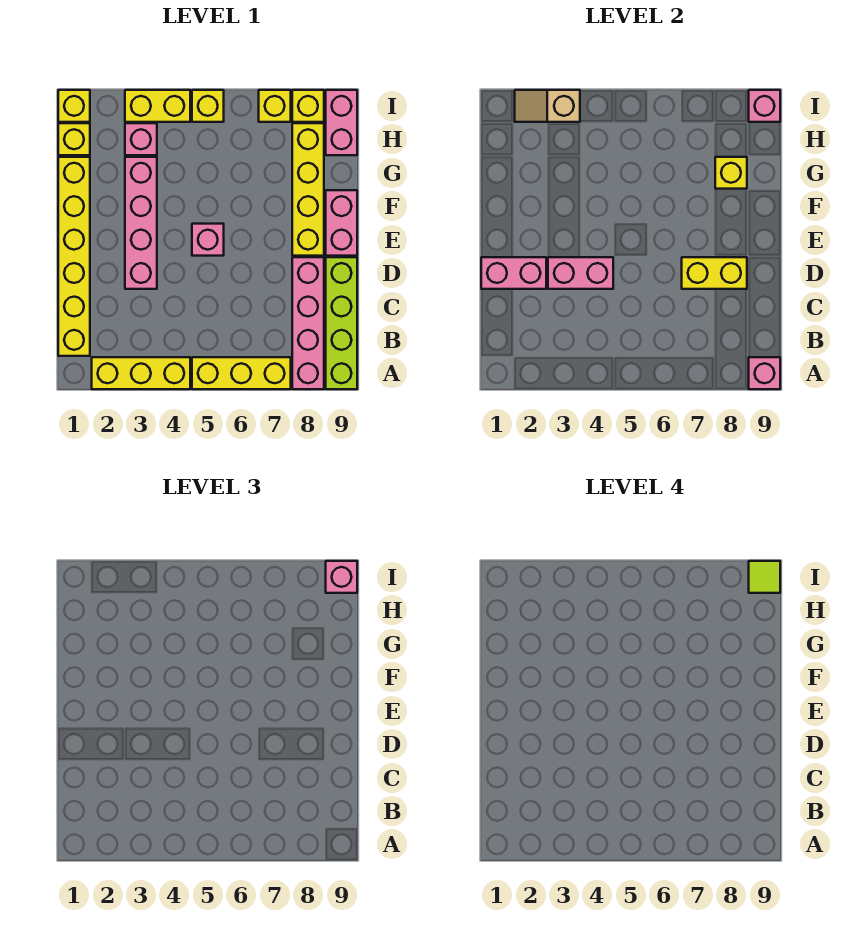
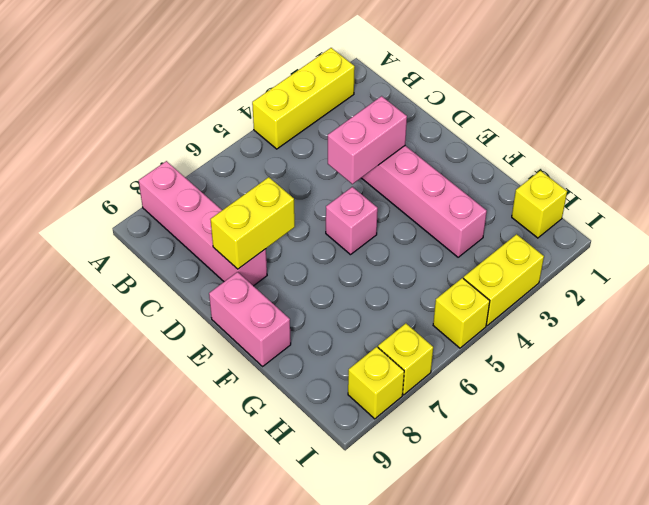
none -> yellow brick A5:A7 level 1
none -> lime brick A9:D9 level 1
none -> yellow brick B1:G1 level 1

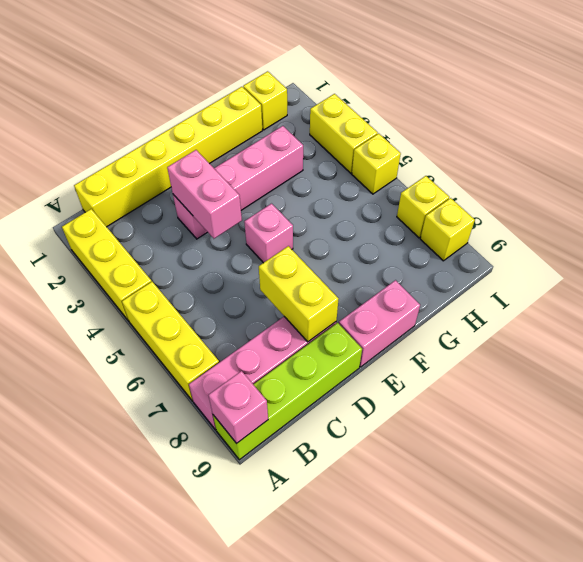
none -> yellow brick E8:H8 level 1
none -> pink brick H3 level 1
none -> pink brick H9:I9 level 1

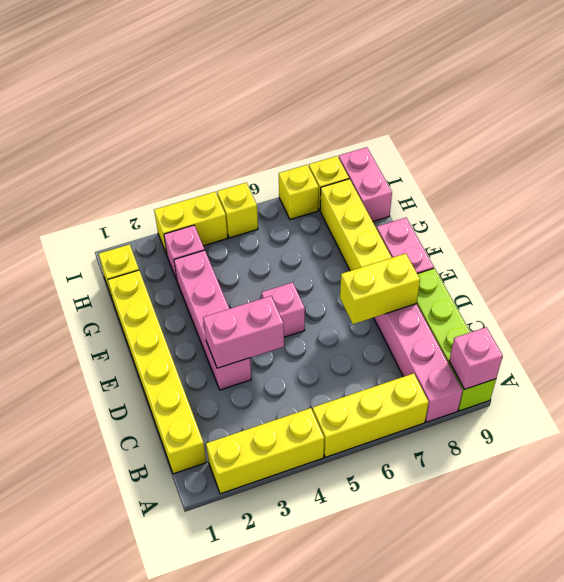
none -> yellow brick I1 level 1
none -> pink brick D1:D2 level 2
none -> yellow brick G8 level 2

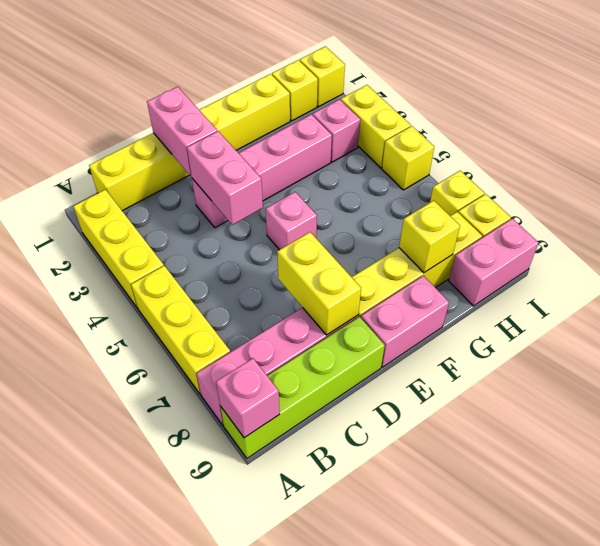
none -> tan slope I2:I3 level 2 top 3
none -> pink brick I9 level 2
none -> pink brick I9 level 3

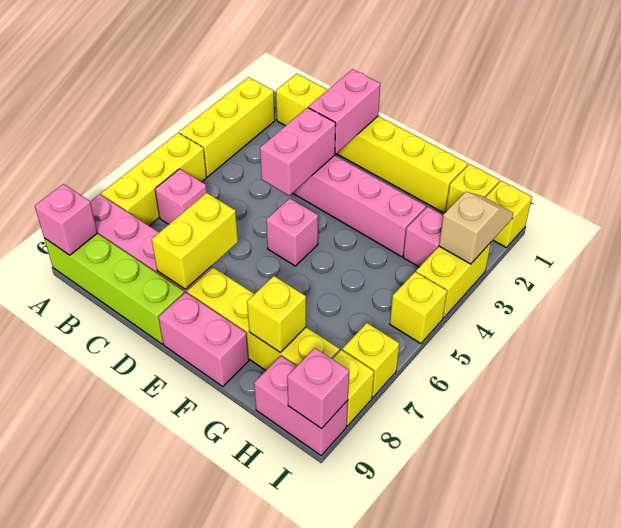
pink brick B6 level 1 -> pink brick I9 level 3
none -> lime tile I9 level 4

